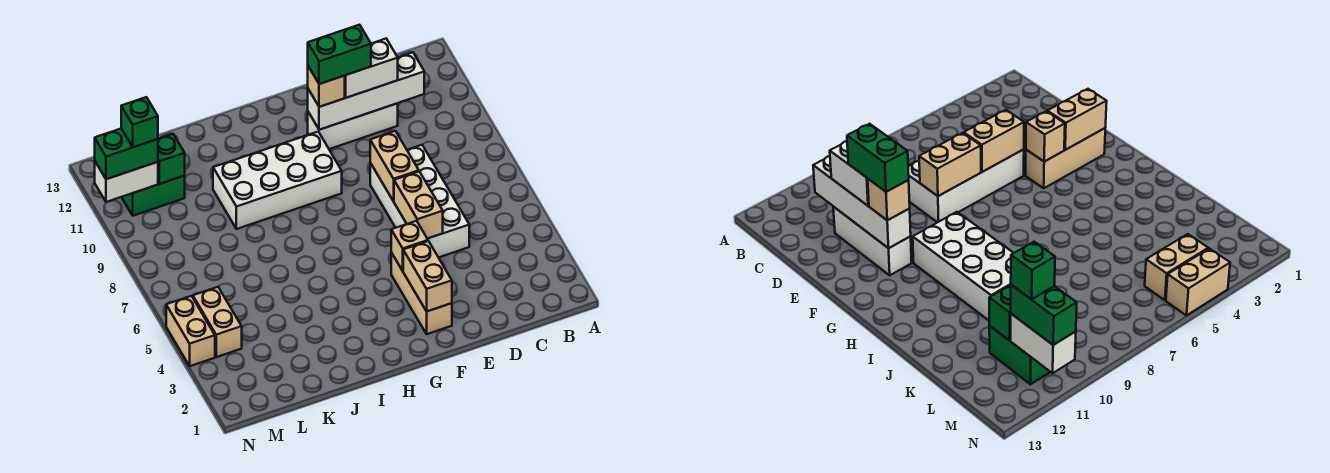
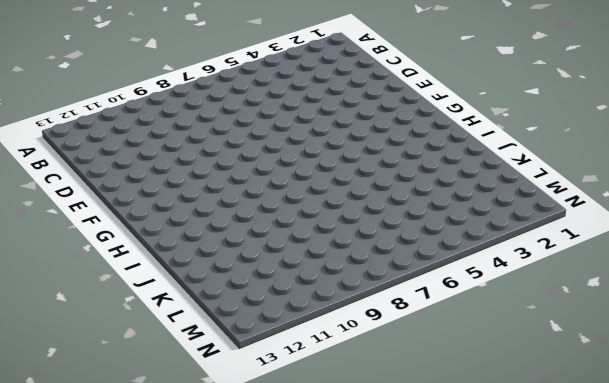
none -> white brick D5:E8 level 1
none -> white brick D11:F11 level 1
none -> tan brick F2:F4 level 1

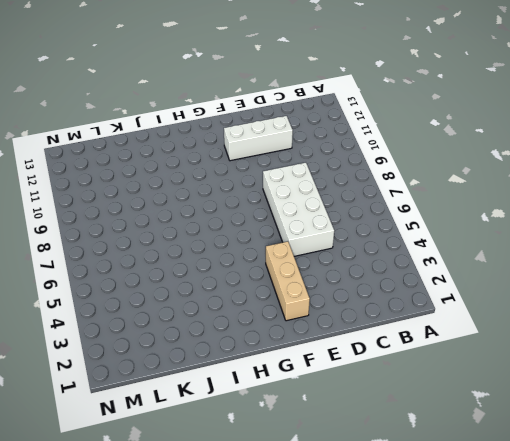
none -> white brick G9:J10 level 1
none -> green brick L11:M11 level 1
none -> tan brick M4:M5 level 1

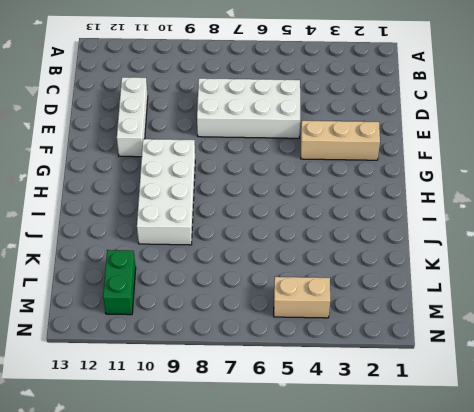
none -> tan brick N4:N5 level 1
none -> white brick C11:F11 level 2
none -> tan brick E5:E6 level 2

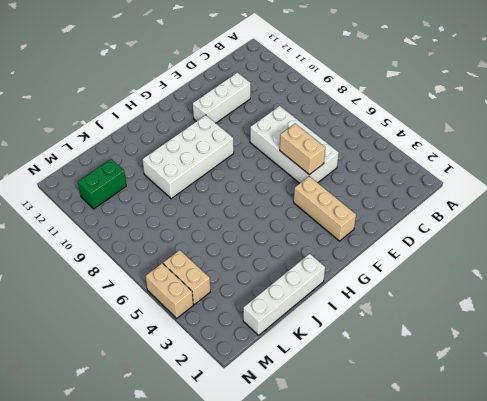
white brick I1:L1 level 1 -> white brick C11:F11 level 2
none -> tan brick E7:E8 level 2
none -> tan brick F2:F3 level 2
none -> tan brick F4 level 2

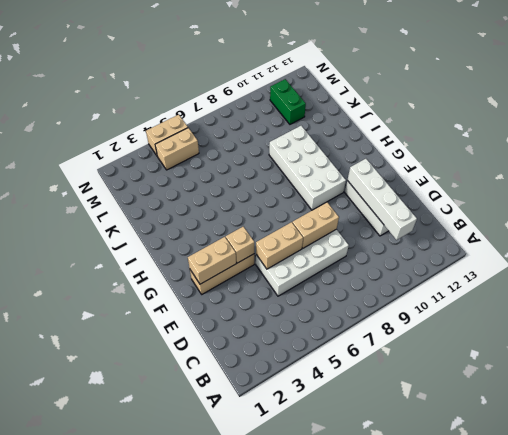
none -> green brick L11 level 2
none -> white brick M11:N11 level 2
none -> white brick D11:E11 level 3

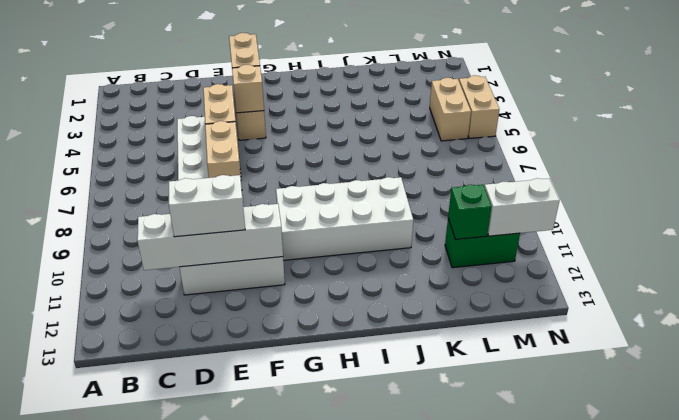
none -> tan brick F11 level 3
none -> green brick M11:N11 level 3
none -> green brick E11:F11 level 4

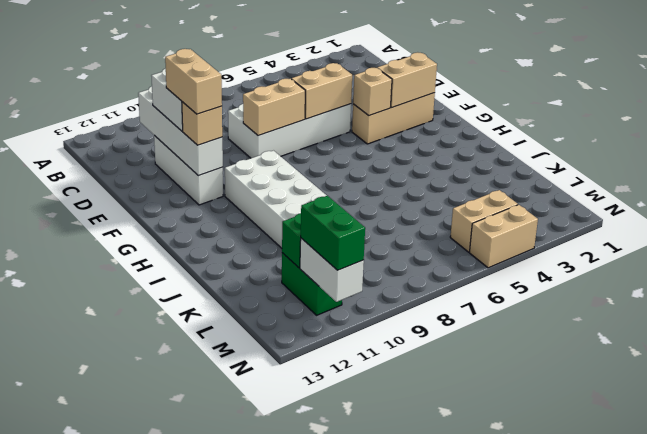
tan brick E11:F11 level 4 -> green brick E11:F11 level 4
none -> green brick M11 level 4

